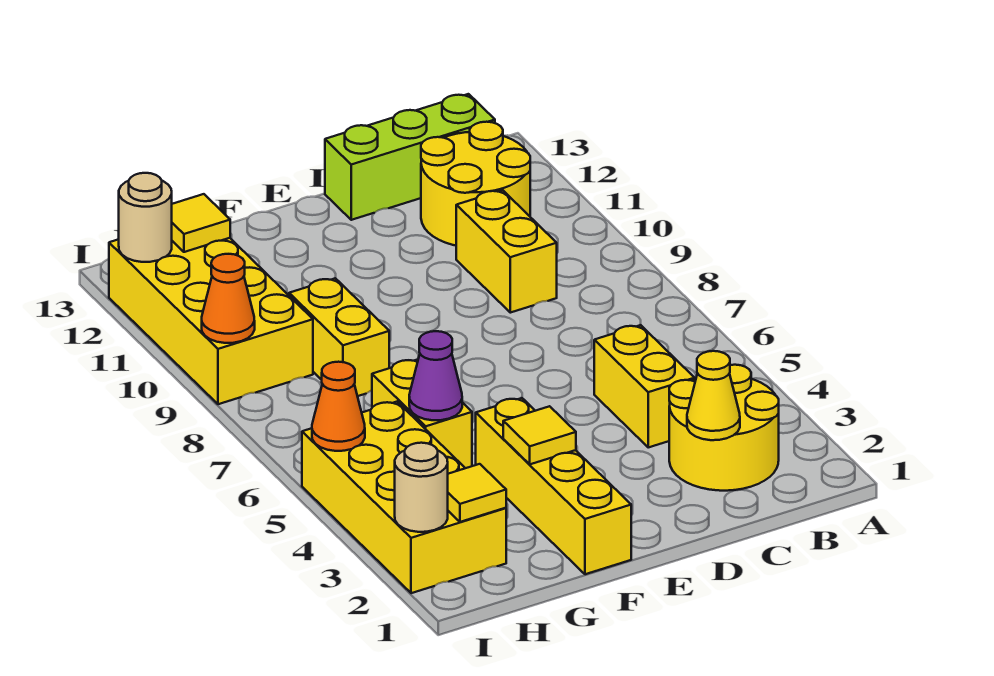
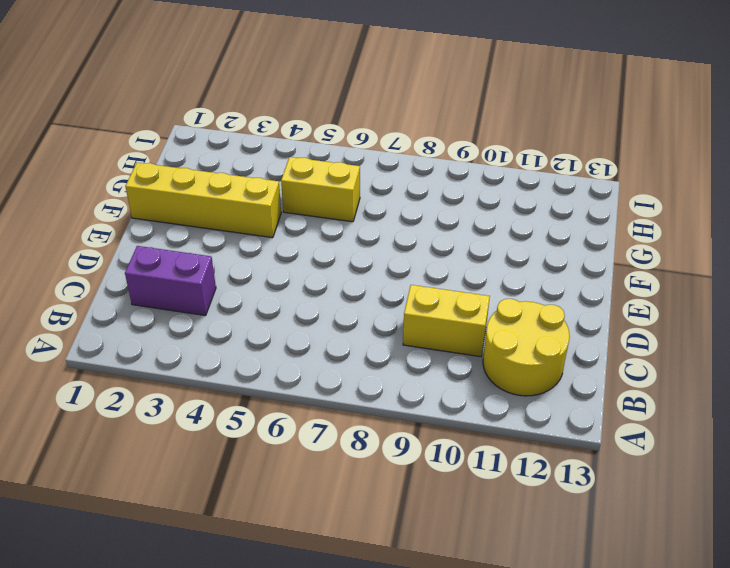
purple brick C2:C3 level 1 -> yellow round brick B2:C3 level 1
none -> lime brick B13:D13 level 1
none -> yellow brick C4:C5 level 1
none -> yellow brick G8:G9 level 1

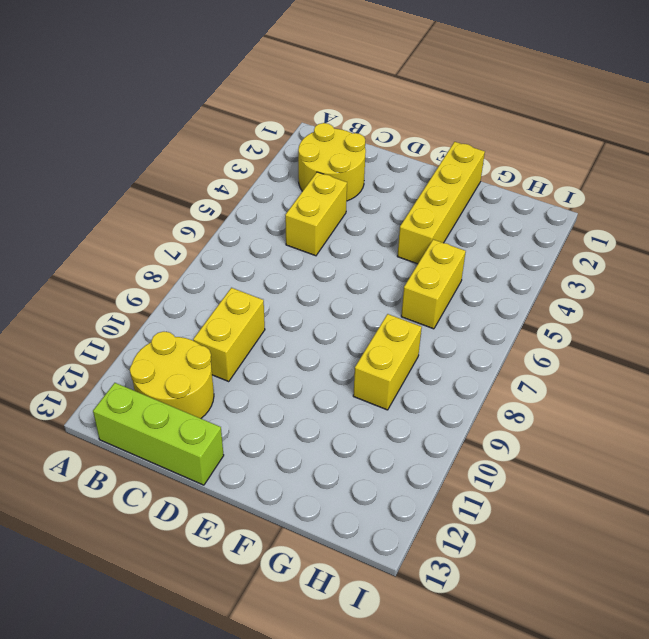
none -> yellow brick H2:I5 level 1
none -> yellow brick H9:I12 level 1
none -> yellow cone C2 level 2

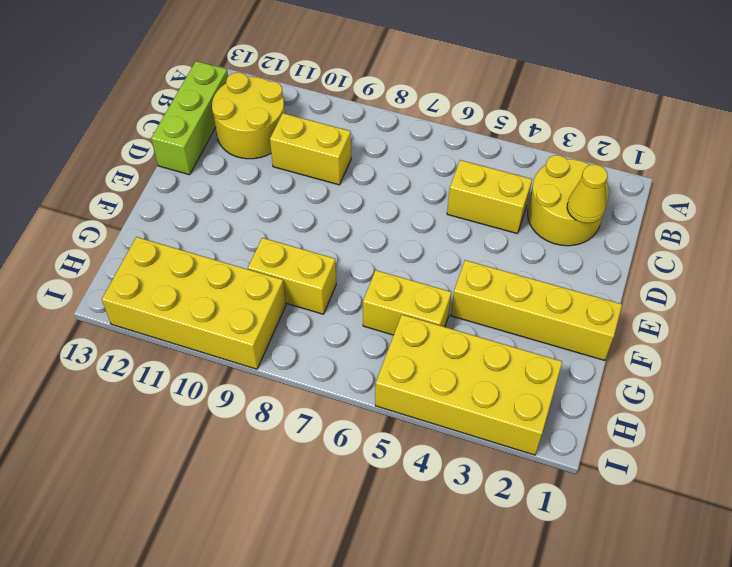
none -> yellow tile F3 level 2
none -> purple cone G5 level 2
none -> yellow tile H2 level 2

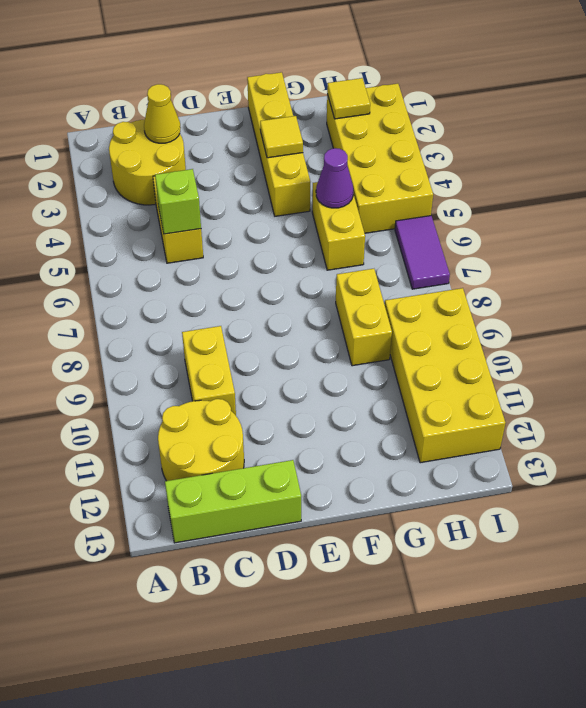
lime brick C5 level 2 -> none
purple tile I6:I7 level 1 -> none
none -> yellow tile H12 level 2
none -> tan round brick I2 level 2
none -> orange cone I5 level 2

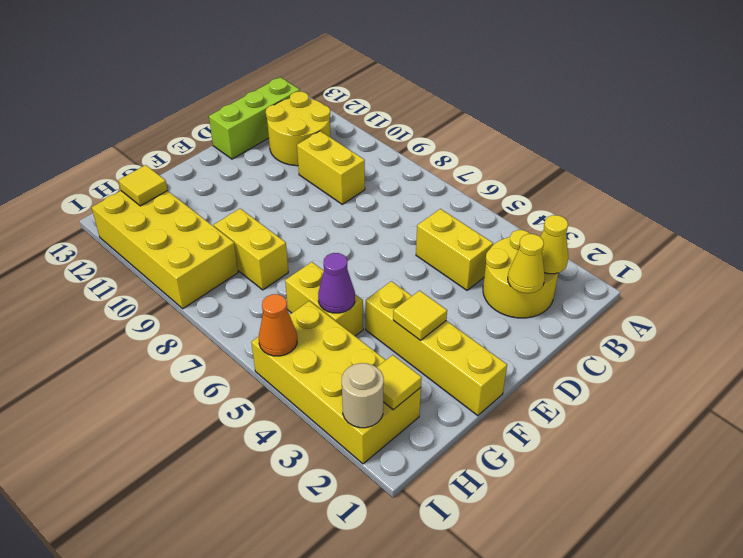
yellow cone B2 level 2 -> none
none -> orange cone I9 level 2
none -> tan round brick I12 level 2

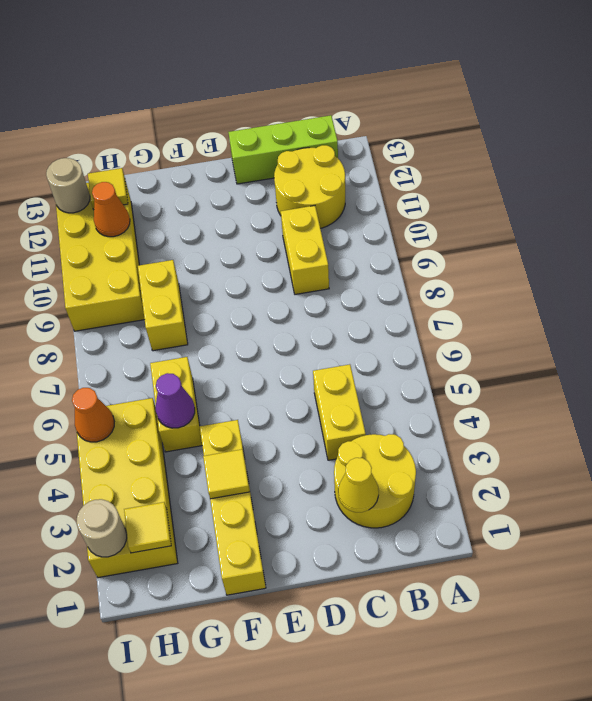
orange cone H11 level 2 -> orange cone I9 level 2

